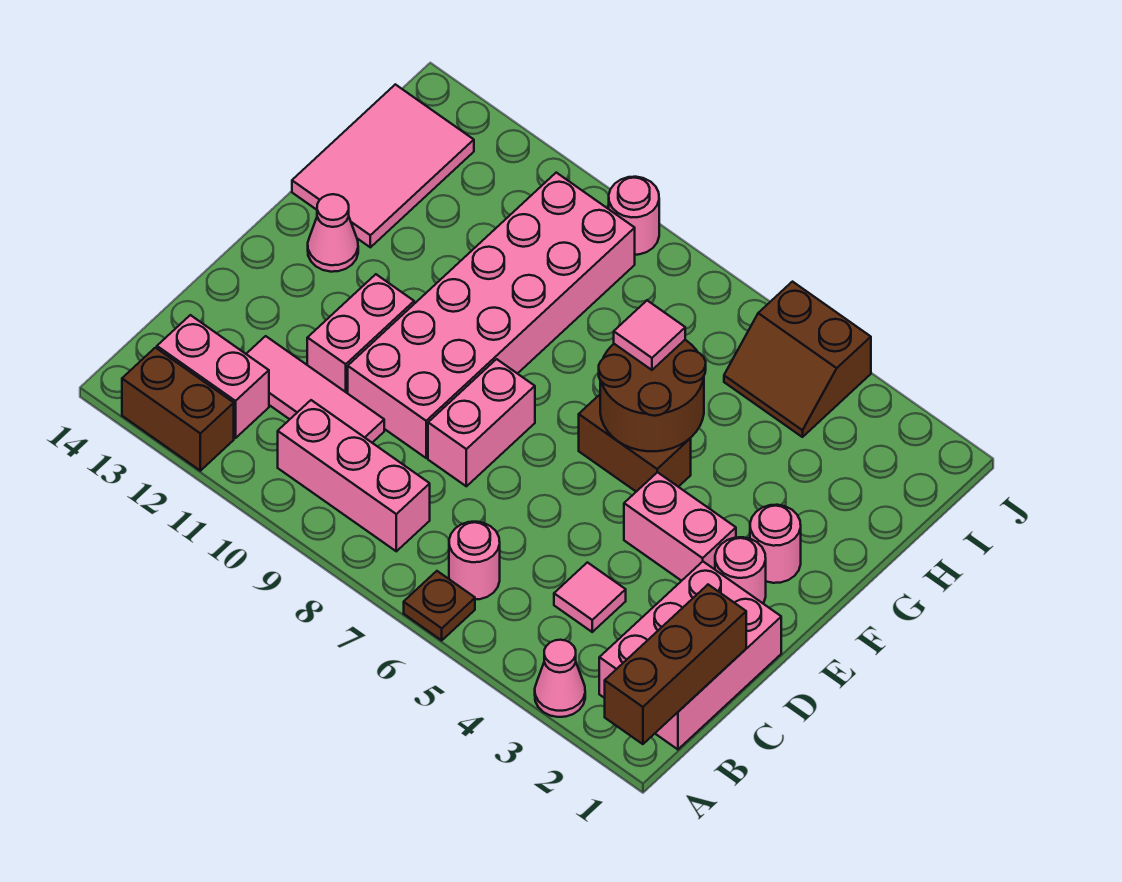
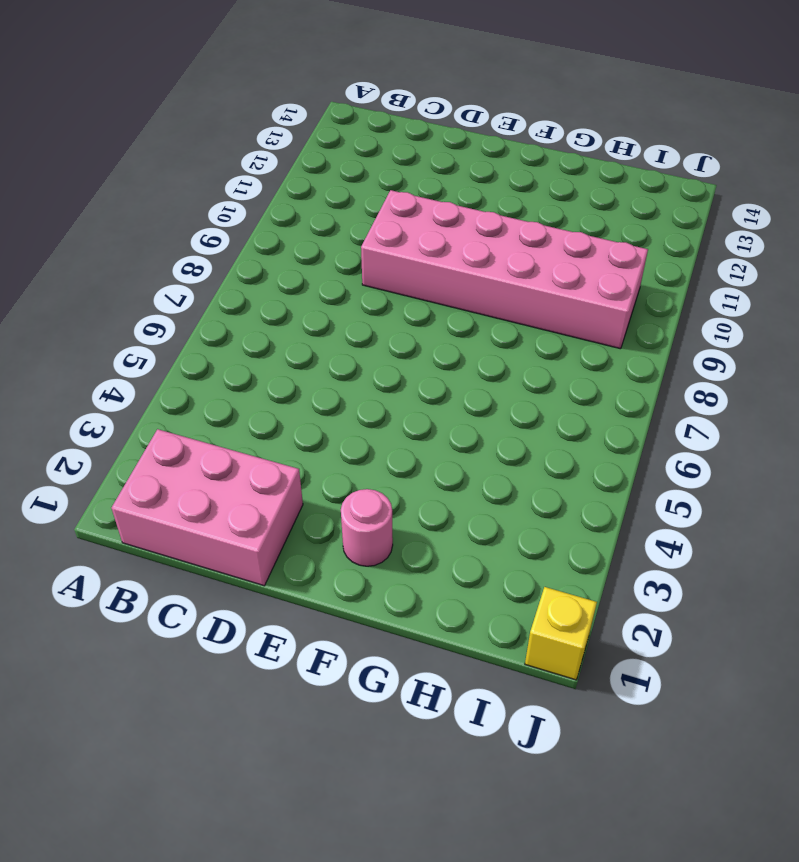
yellow brick J1 level 1 -> none
none -> pink cone A3 level 1
none -> brown plate A6 level 1
none -> brown brick A12:A13 level 1

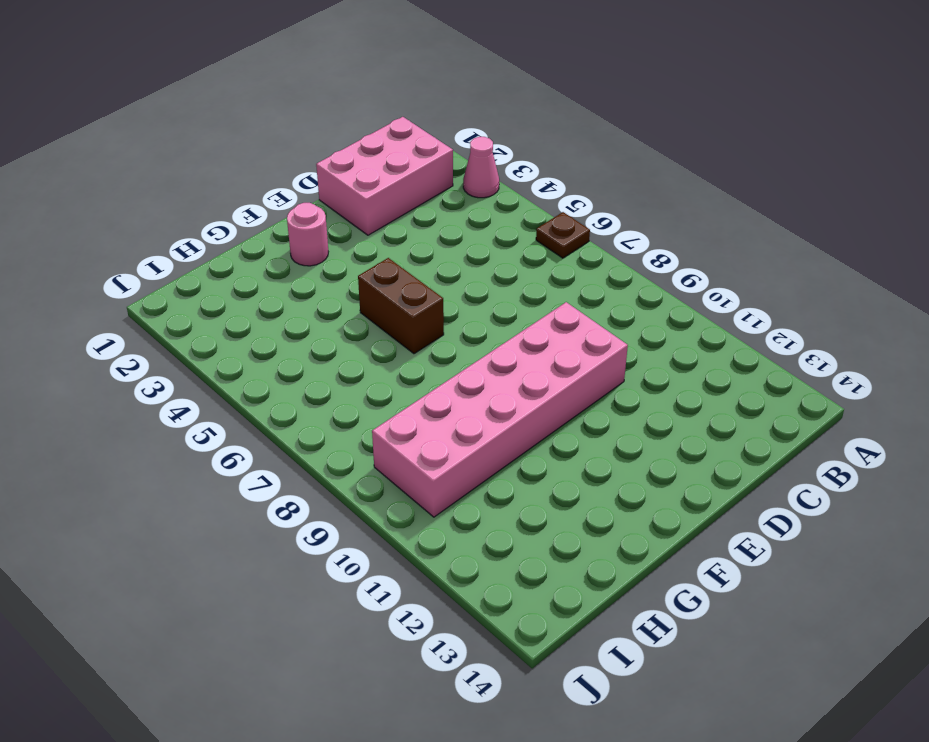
none -> brown brick A12:A13 level 1
none -> pink round brick B6 level 1
none -> pink brick B8:B10 level 1

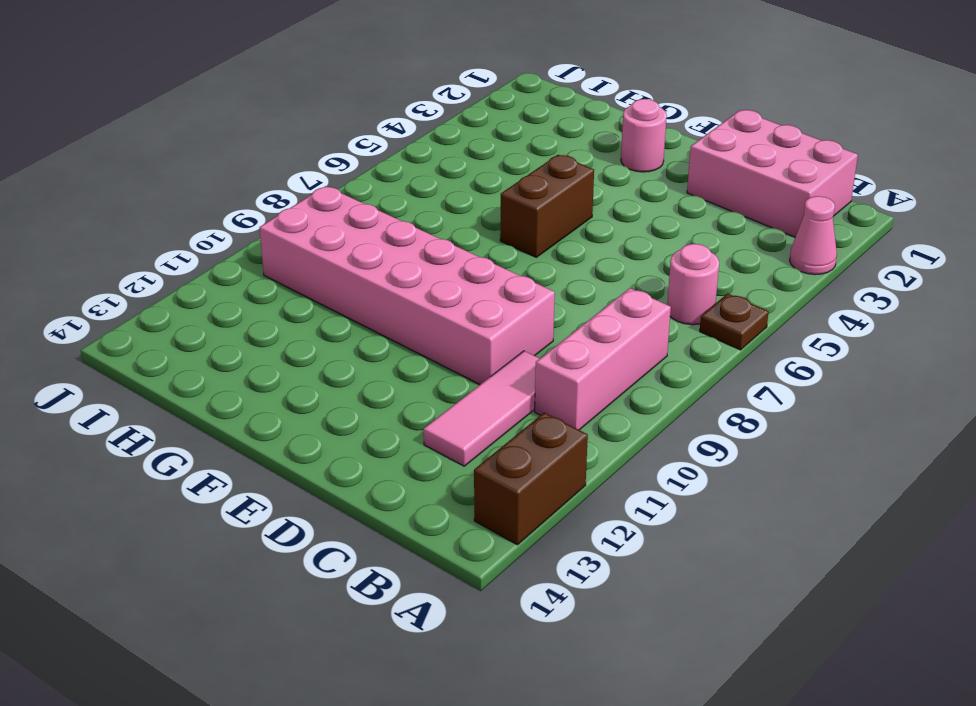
none -> pink brick B12:B13 level 1
none -> pink tile C4 level 1
none -> pink brick D8:E8 level 1

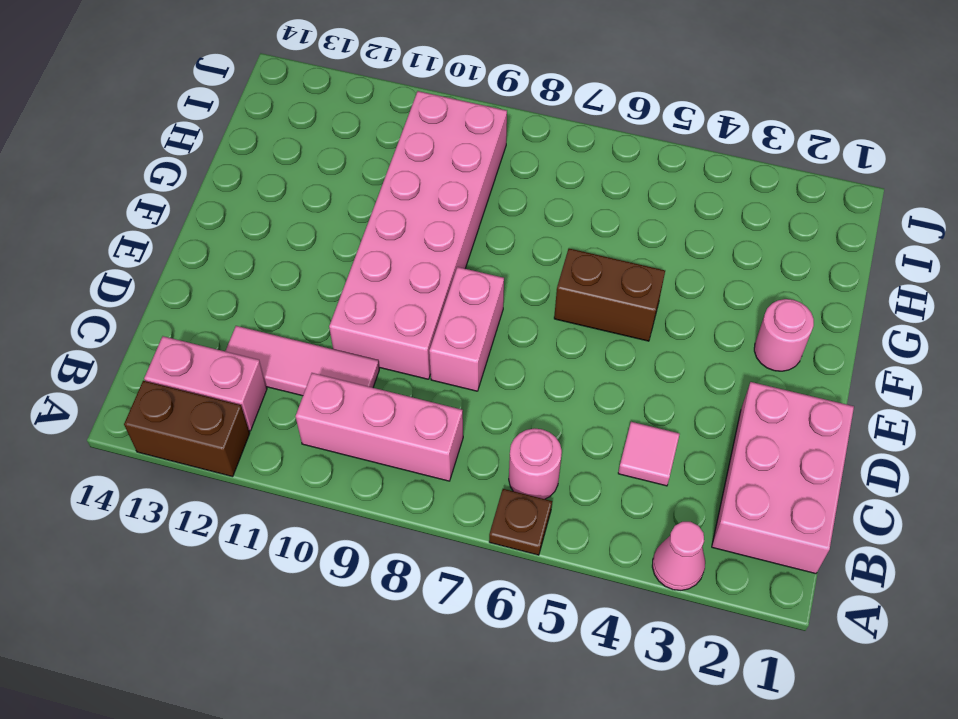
none -> pink brick D11:E11 level 1
none -> pink round brick E2 level 1
none -> pink brick E3:E4 level 1

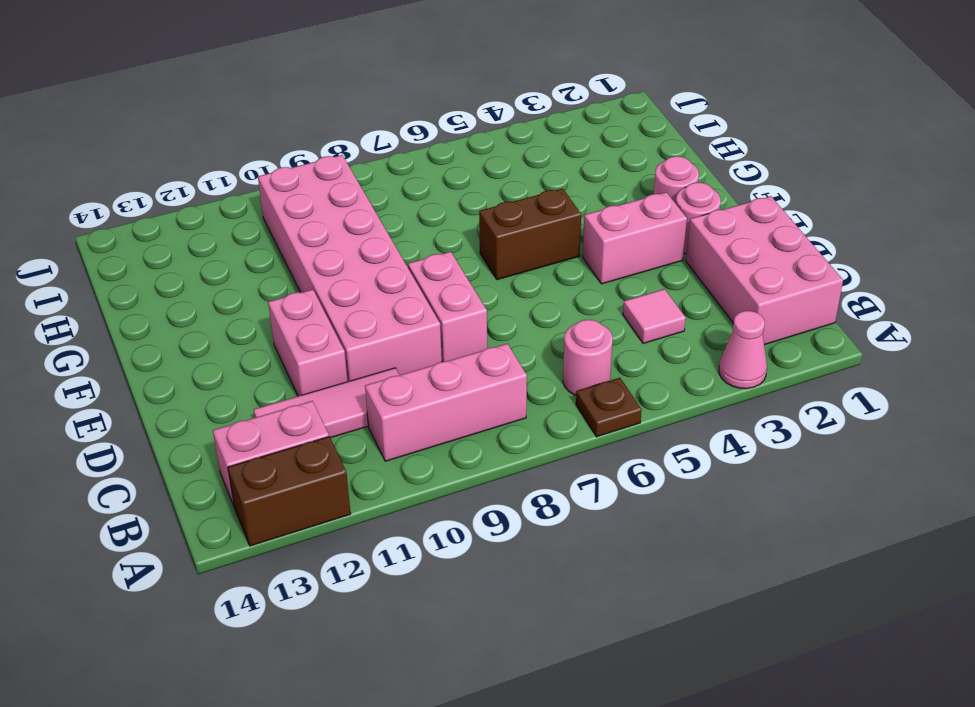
none -> pink cone F13 level 1
none -> pink tile G13:I14 level 1
none -> brown slope I4:J5 level 1 top J

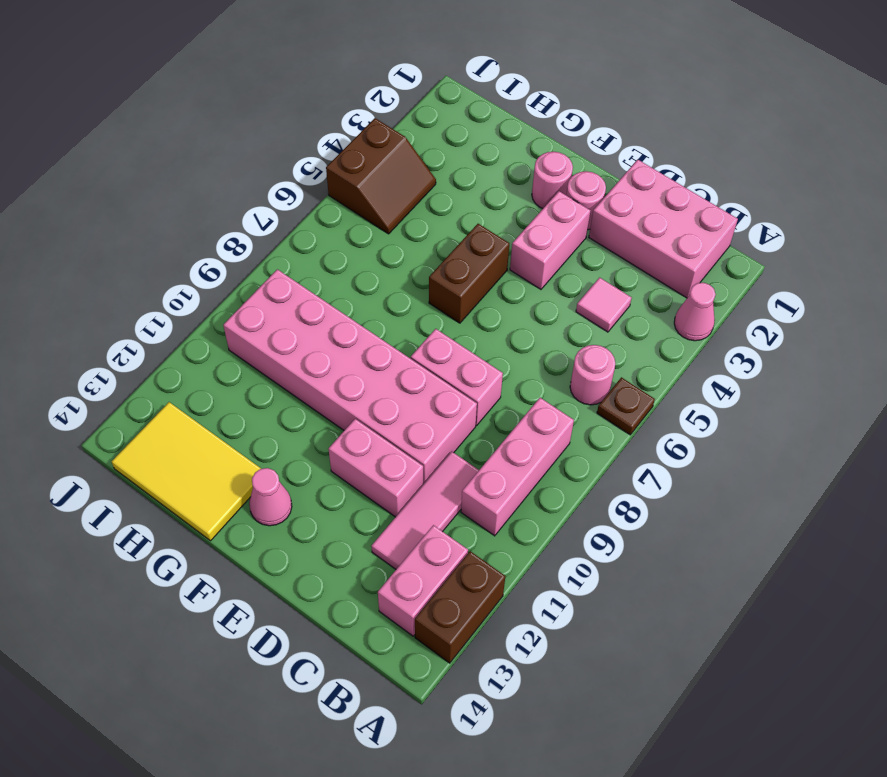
yellow tile G13:I14 level 1 -> pink tile G13:I14 level 1
none -> pink round brick J9 level 1
none -> brown brick A1:C1 level 2
none -> brown round brick F5:G6 level 2

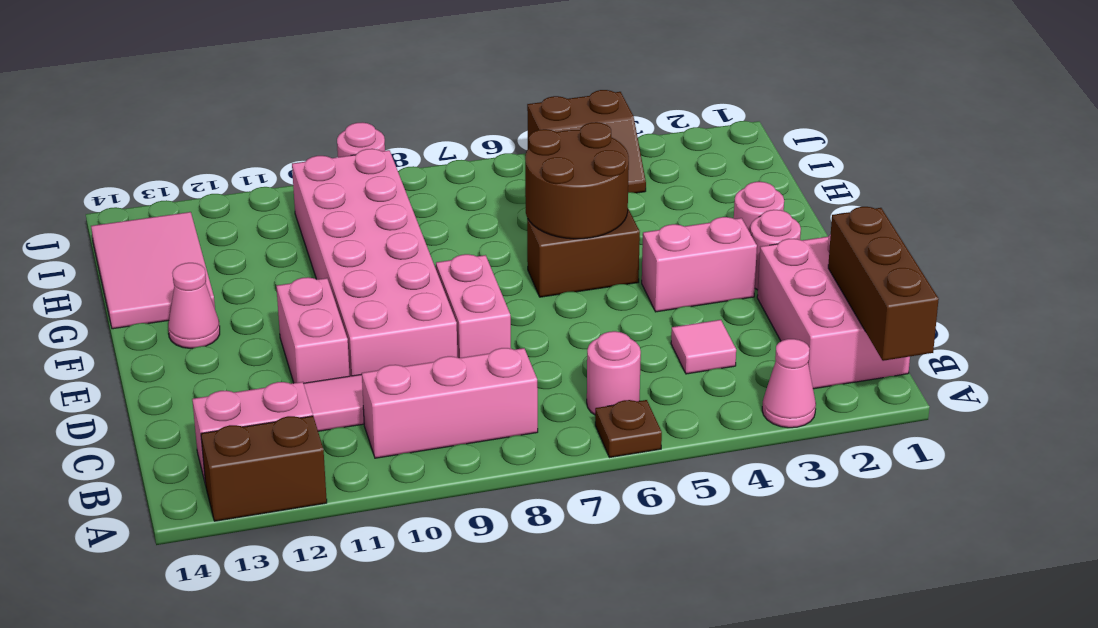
none -> pink tile G6 level 3

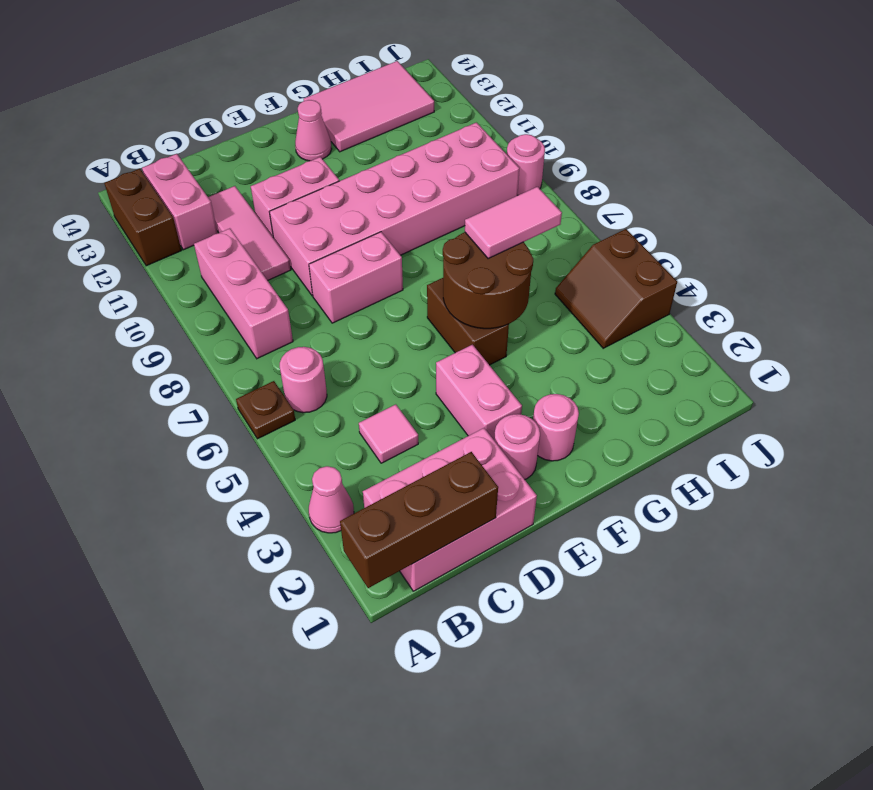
pink tile G6:H6 level 3 -> pink tile G6 level 3

